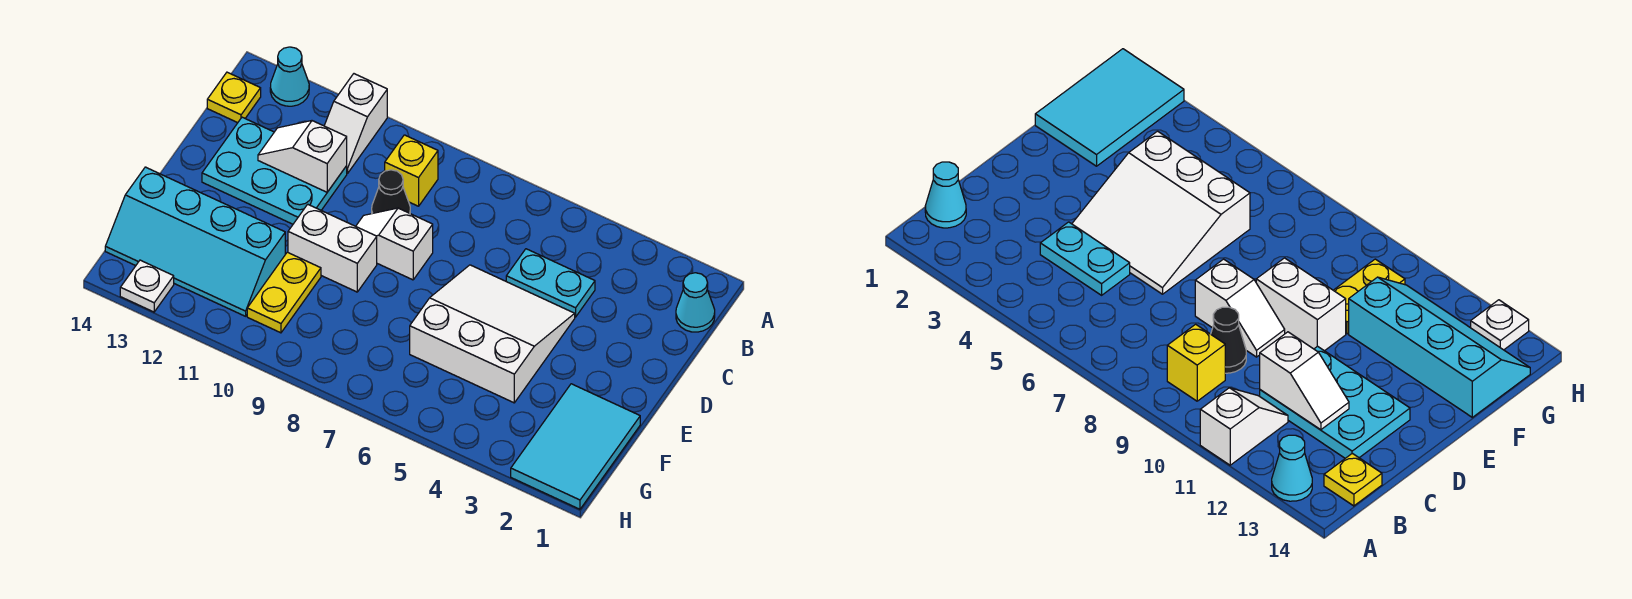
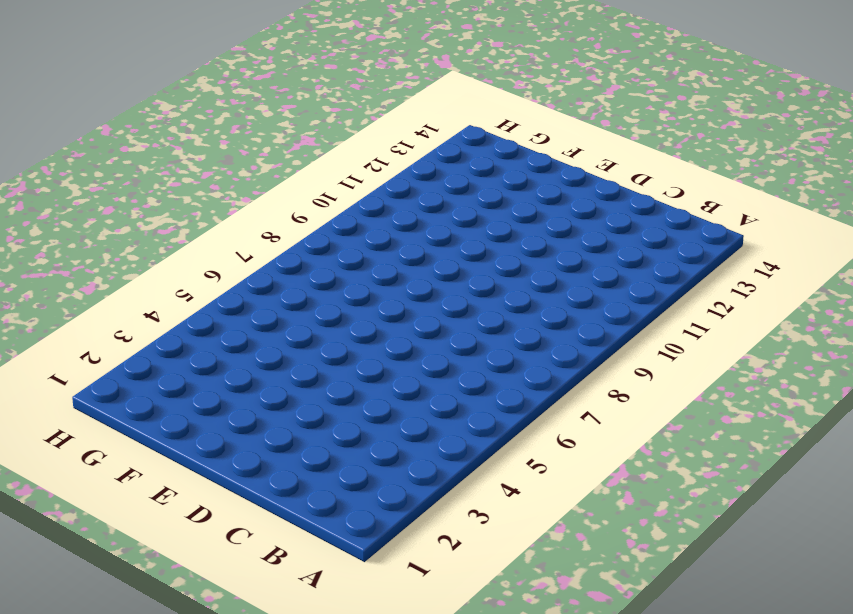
none -> white slope A11:B11 level 1 top A
none -> cyan cone A13 level 1
none -> cyan cone B1 level 1

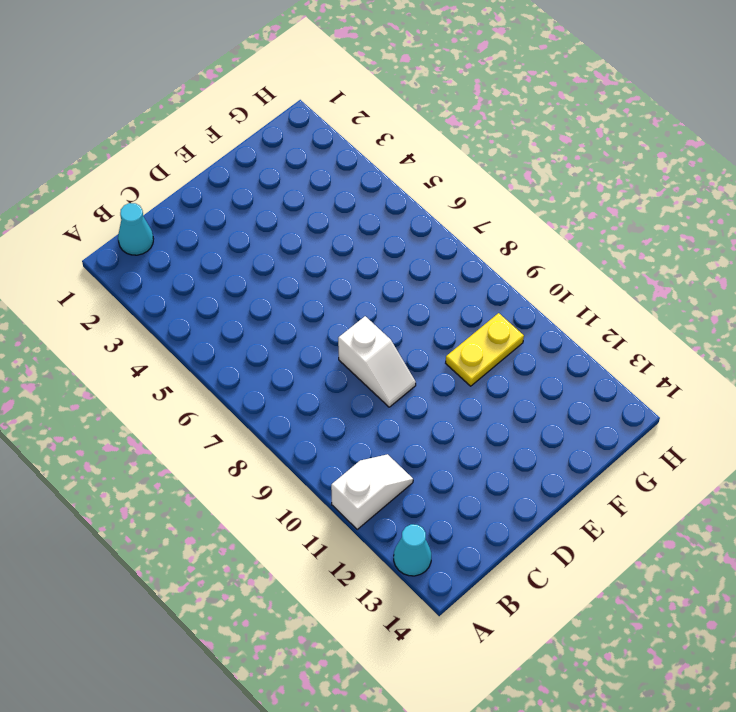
none -> yellow brick B9 level 1
none -> yellow plate B14 level 1
none -> cyan plate C4:C5 level 1

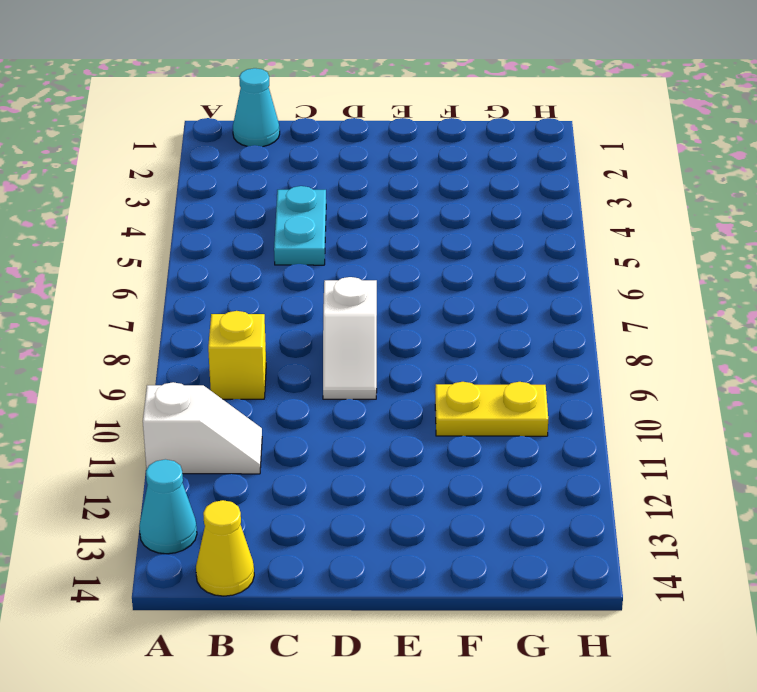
yellow cone B14 level 1 -> yellow plate B14 level 1
none -> black cone C9 level 1
none -> cyan plate C11:D13 level 1
none -> white slope D4:F6 level 1 top F

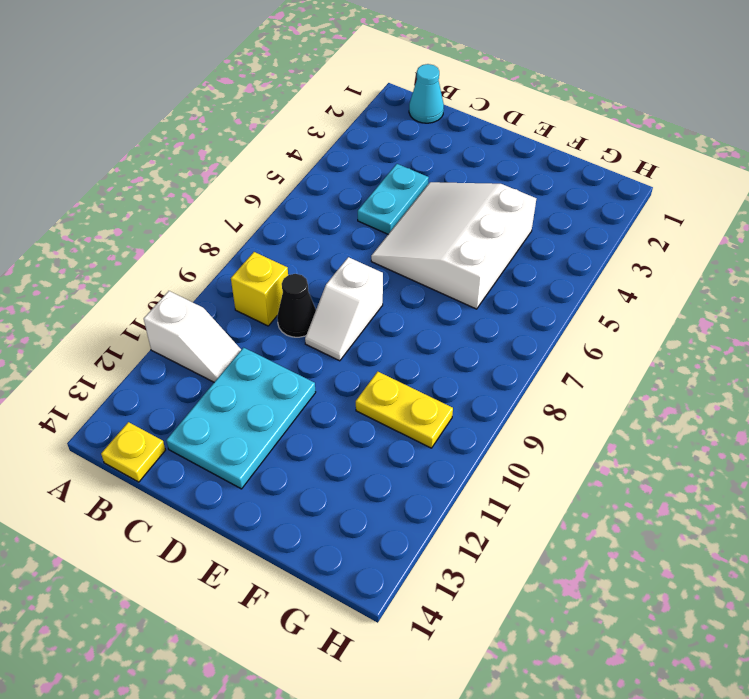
none -> cyan cone A13 level 1
none -> white brick E9:E10 level 1
none -> cyan tile F1:H2 level 1

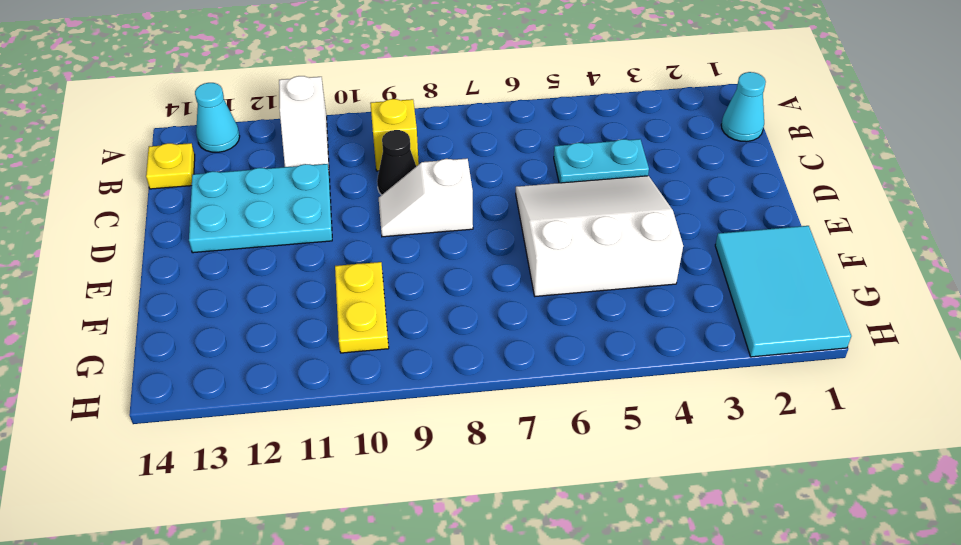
none -> white brick E9:E10 level 1
none -> cyan slope F11:G14 level 1 top F
none -> white plate H13 level 1

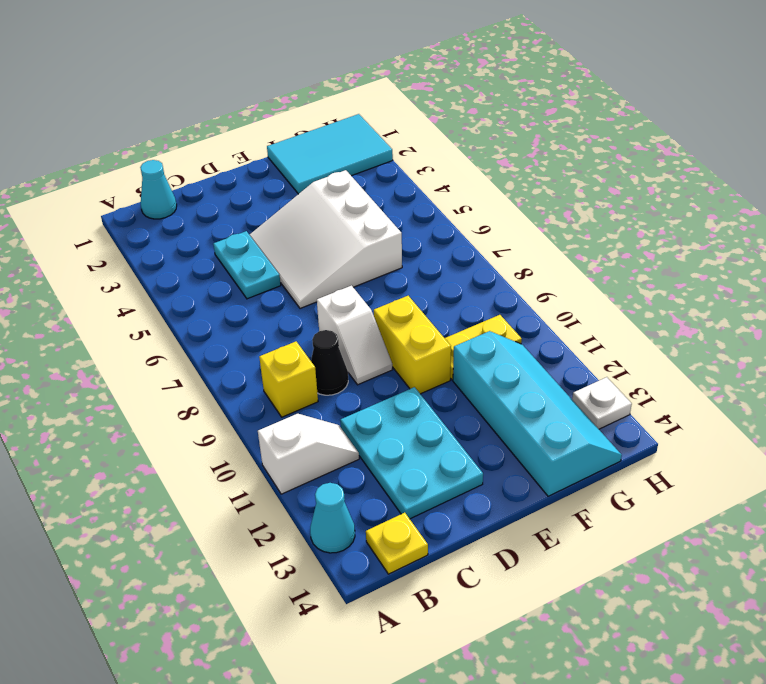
yellow brick E9:E10 level 1 -> white brick E9:E10 level 1
none -> white slope C11:C12 level 2 top 11

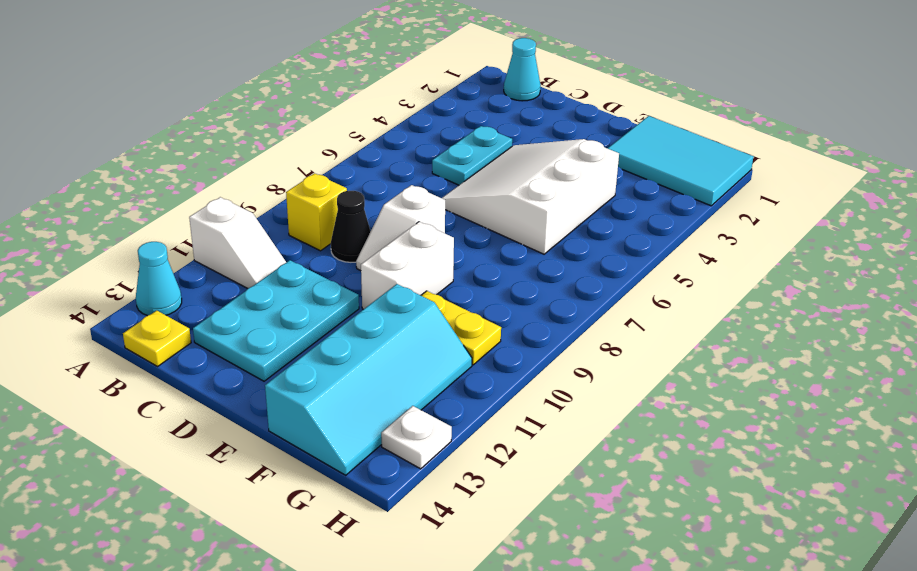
none -> white slope C11:C12 level 2 top 11

